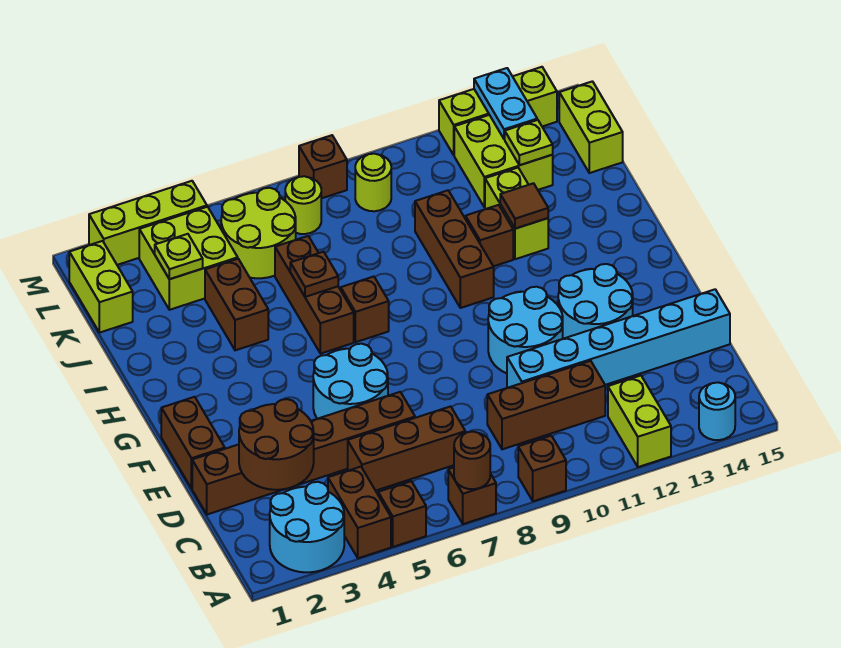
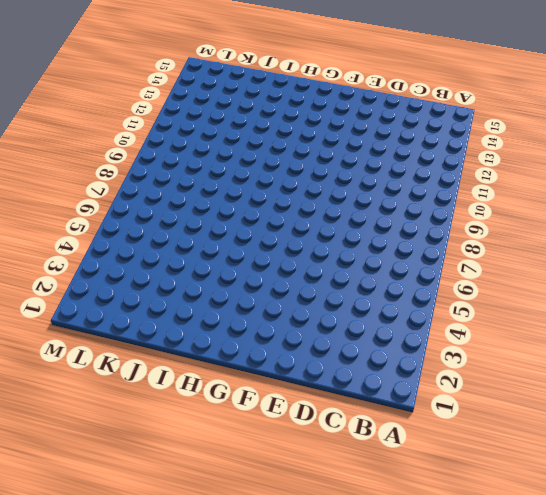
none -> cyan round brick A2:B3 level 1
none -> brown brick A4:B4 level 1
none -> brown brick A5 level 1
none -> brown brick A7 level 1

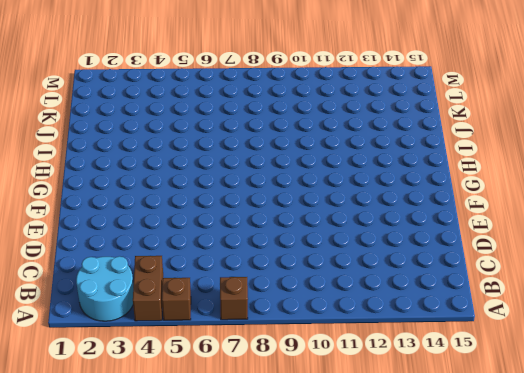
none -> brown brick A9 level 1
none -> lime brick A12:B12 level 1
none -> cyan round brick A14 level 1
none -> brown brick C5:C7 level 1

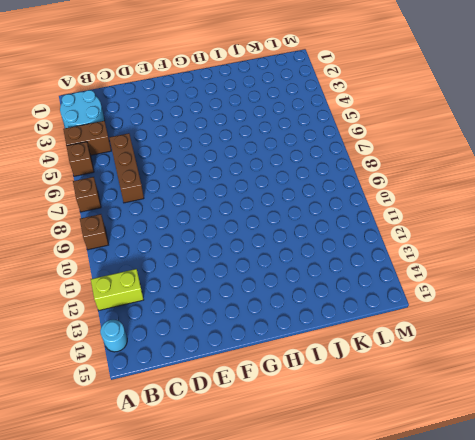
none -> brown brick C9:C11 level 1
none -> brown brick D1:D6 level 1
none -> cyan brick D10:D15 level 1
none -> brown brick E1:F1 level 1

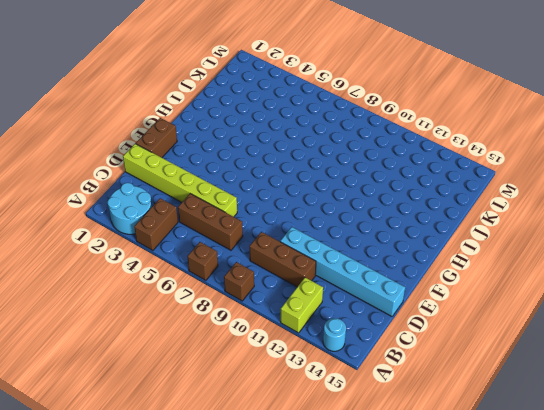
lime brick D1:D6 level 1 -> brown brick D1:D6 level 1
none -> brown brick A5 level 1
none -> cyan round brick E5:F6 level 1
none -> cyan round brick E10:F11 level 1
none -> cyan round brick E12:F13 level 1

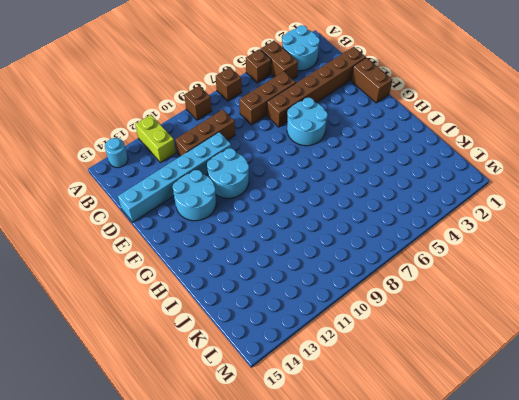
none -> brown brick H6:J6 level 1
none -> brown brick H7 level 1
none -> brown brick H10:J10 level 1
none -> brown brick I4:J4 level 1

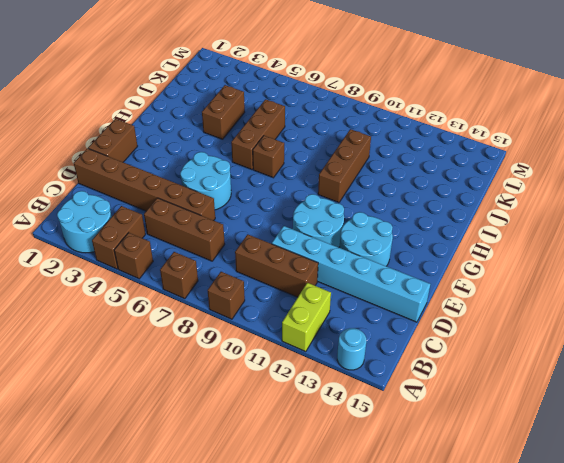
none -> brown brick I11 level 1
none -> lime brick I12:J12 level 1
none -> lime brick K1:L1 level 1
none -> lime brick K3:L4 level 1

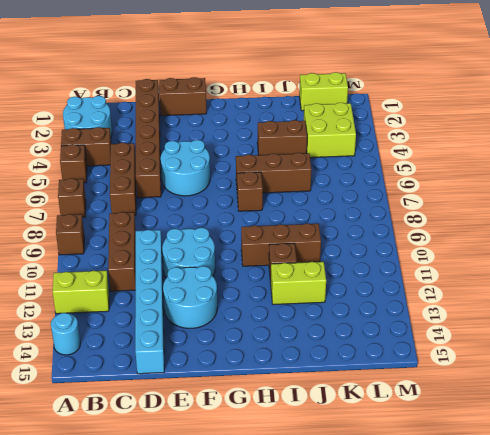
none -> lime round brick K5:L6 level 1
none -> lime brick K12:L13 level 1
none -> lime brick K15:L15 level 1
none -> lime round brick L7 level 1

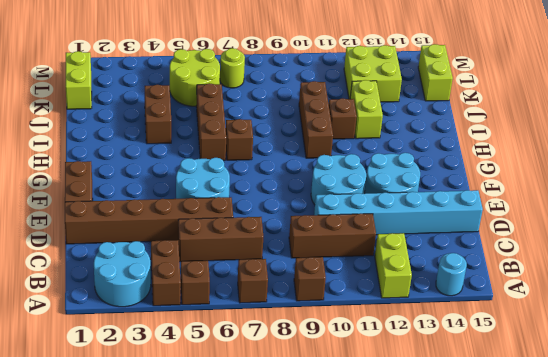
none -> lime brick K3:L4 level 1
none -> lime round brick L9 level 1
none -> lime brick M2:M4 level 1
none -> brown brick M8 level 1

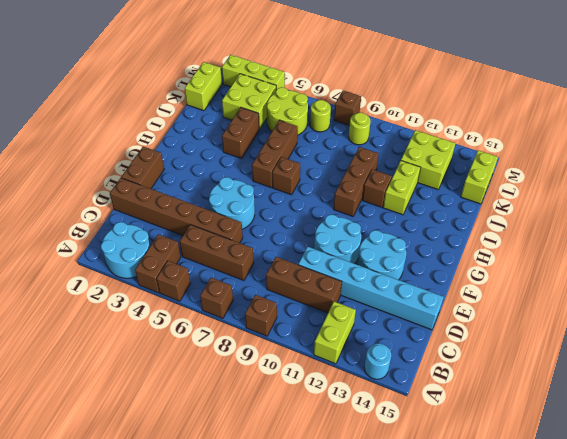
none -> lime brick M12:M14 level 1
none -> brown round brick A7 level 2
none -> brown round brick C2:D3 level 2
none -> brown plate I6 level 2

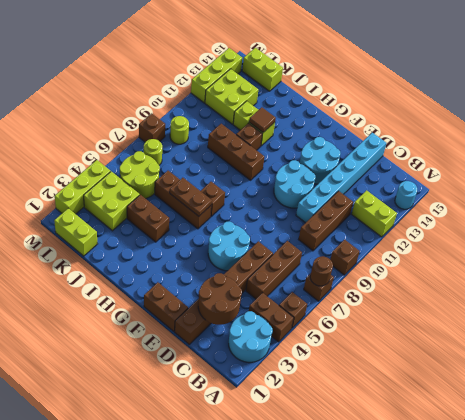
brown plate H6:I6 level 2 -> brown plate I6 level 2
none -> lime plate K3 level 2
none -> lime plate K13 level 2
none -> cyan plate L13:M13 level 2

